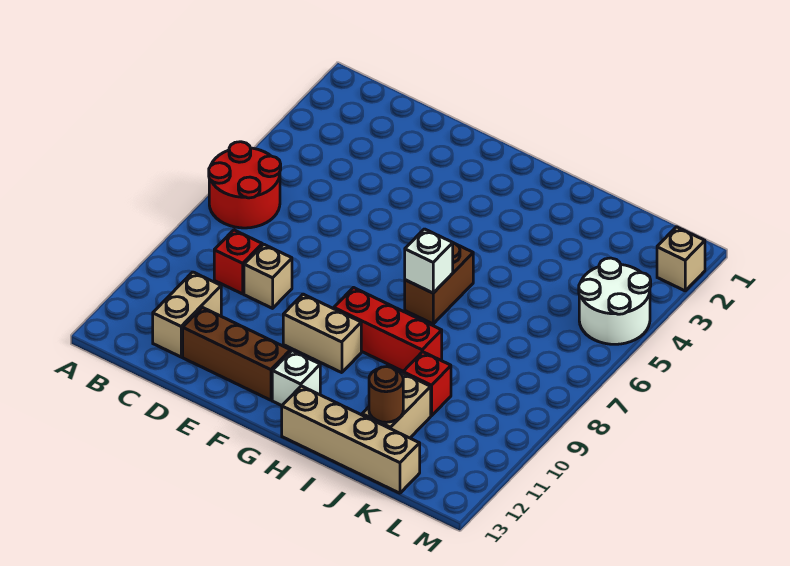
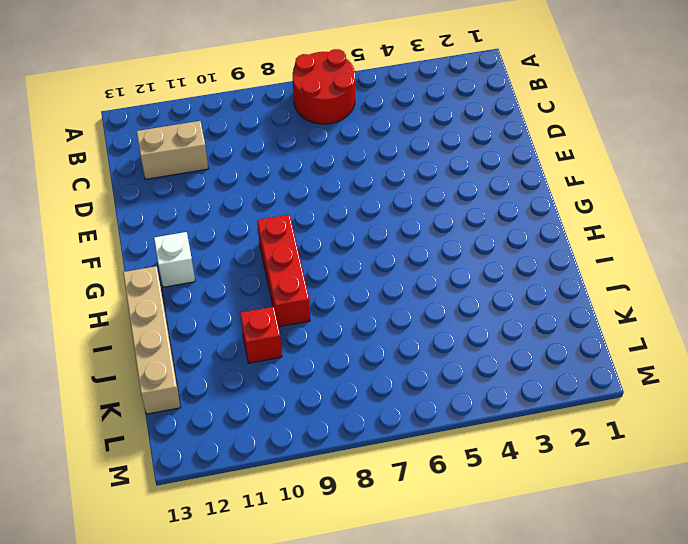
none -> red brick C9 level 1
none -> tan brick D9 level 1
none -> brown brick D12:F12 level 1

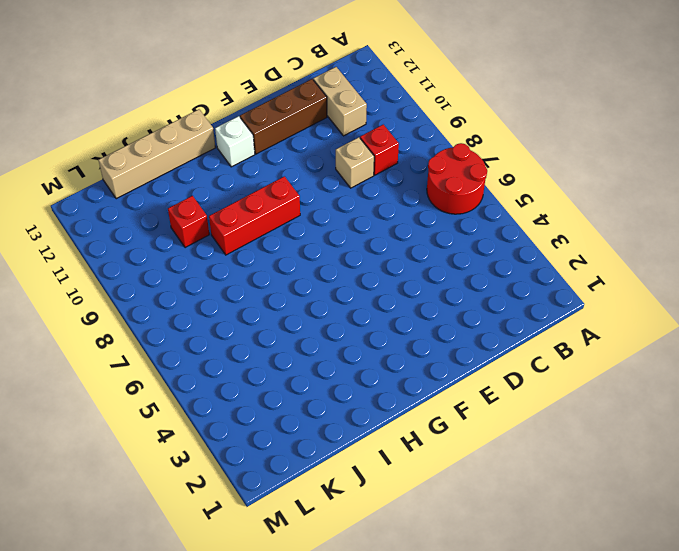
none -> tan brick F10:G10 level 1
none -> brown brick H6:H7 level 1
none -> tan brick J11:J12 level 1

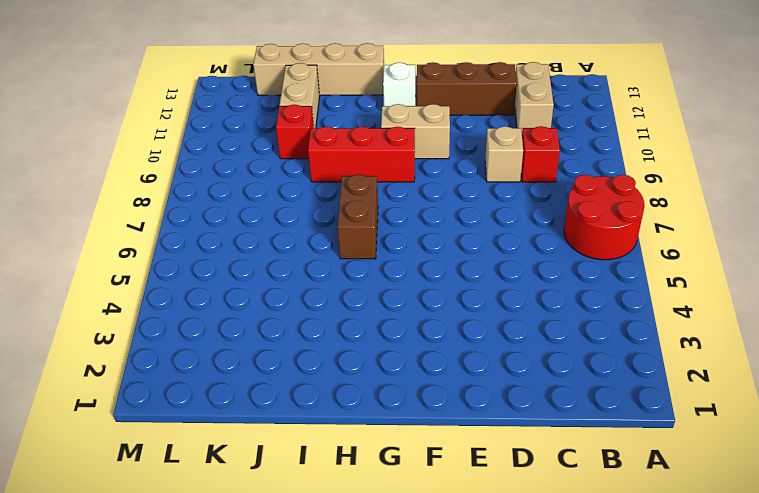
none -> white round brick L4:M5 level 1
none -> tan brick M2 level 1
none -> white brick H7 level 2

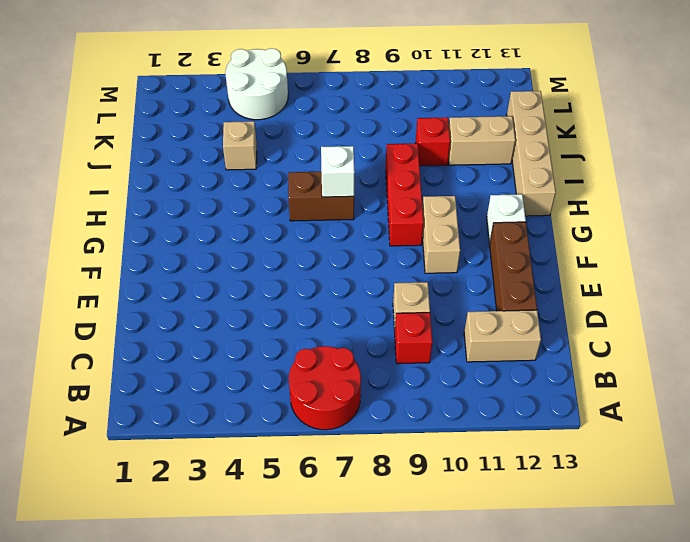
tan brick J4 level 1 -> tan brick M2 level 1
none -> brown round brick J12 level 2

